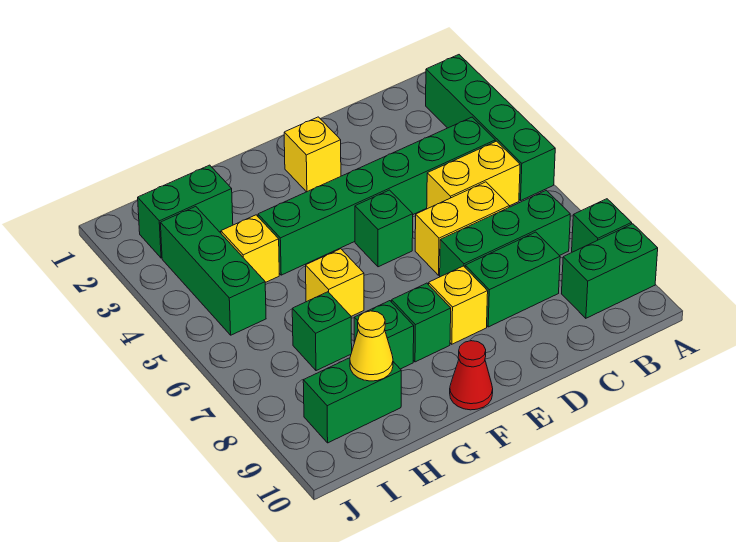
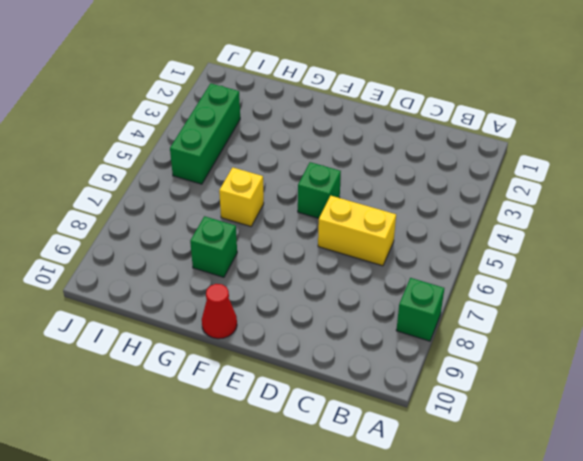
none -> green brick A2:A5 level 1
none -> green brick A9:B9 level 1
none -> green brick B4:G4 level 1

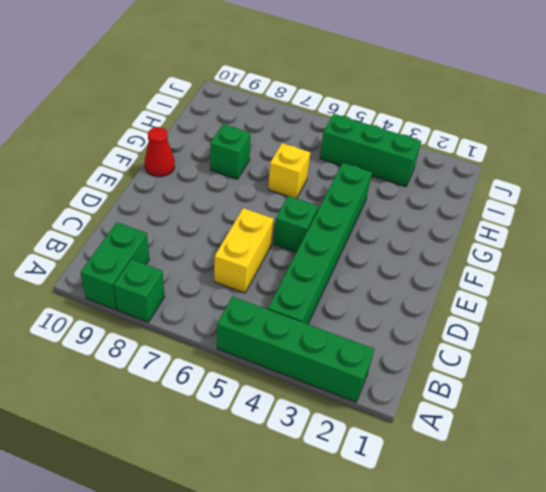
none -> yellow brick B5:C5 level 1
none -> green brick B7:D7 level 1
none -> green brick C8:D8 level 1

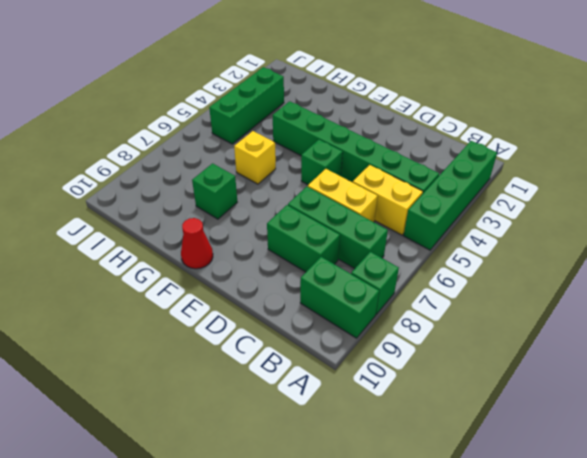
none -> yellow brick E2 level 1
none -> yellow brick E8 level 1
none -> green brick F8 level 1

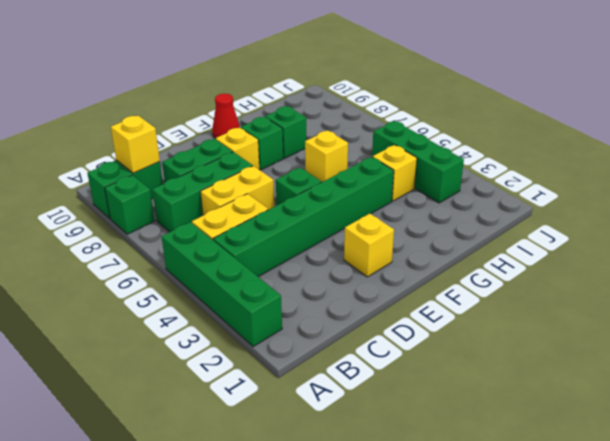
yellow brick B9 level 2 -> none
none -> green brick H2:I2 level 1
none -> green brick H7 level 1
none -> green brick H9:I9 level 1

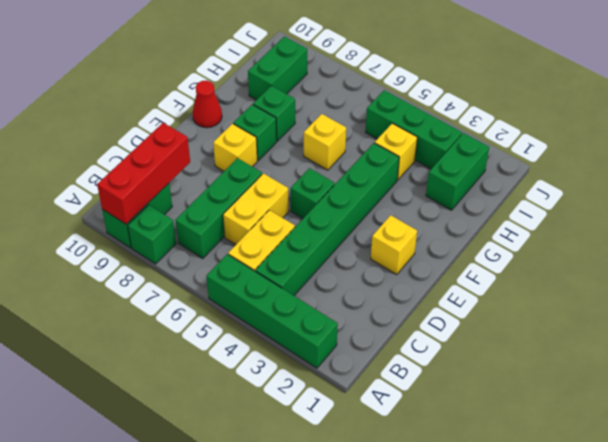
red brick A9:C9 level 2 -> none
none -> green brick C8:D8 level 1
none -> green brick H7 level 1
none -> yellow cone H9 level 2

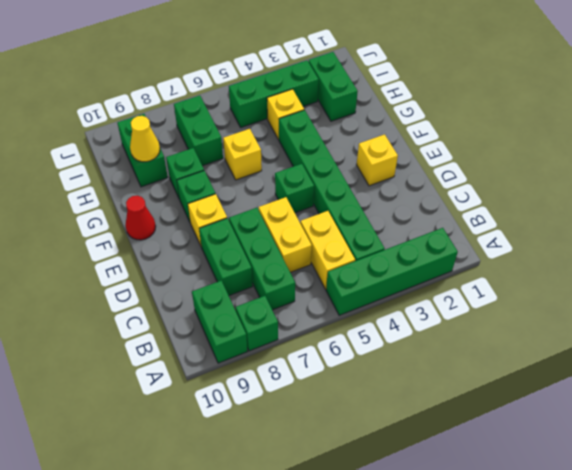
green brick H7:I7 level 1 -> green brick H7 level 1

